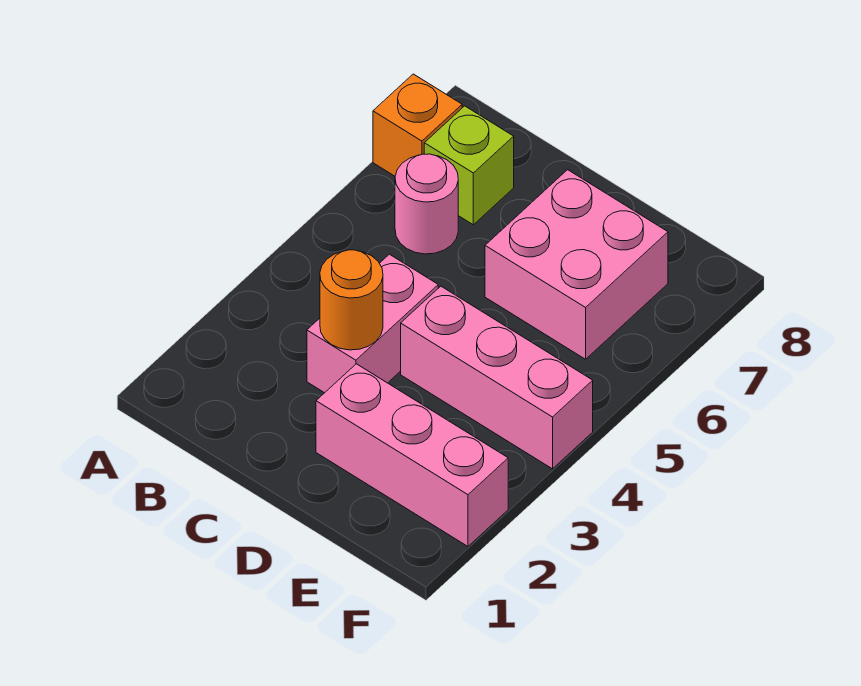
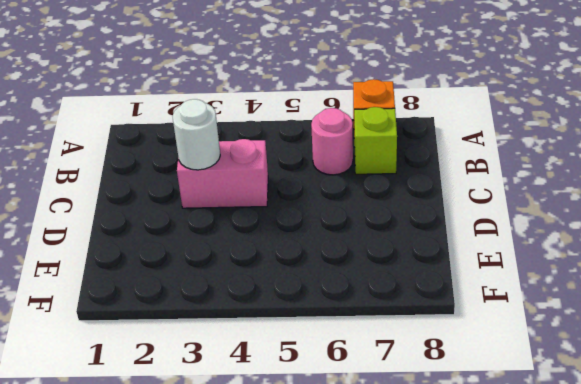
white round brick C3 level 2 -> orange round brick C3 level 2
none -> pink brick D2:F2 level 1
none -> pink brick D4:F4 level 1

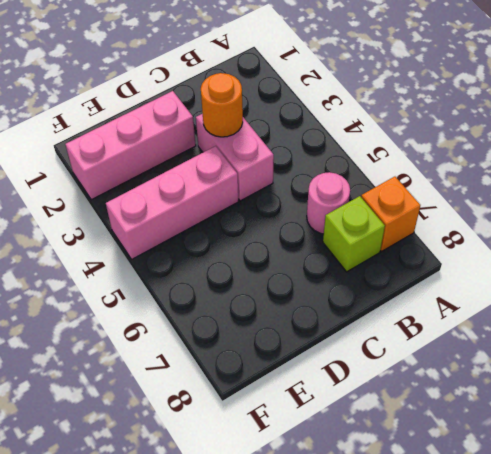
none -> pink brick D6:E7 level 1

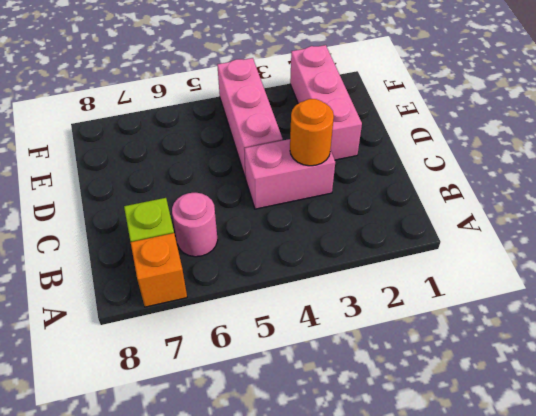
none -> pink brick D6:E7 level 1

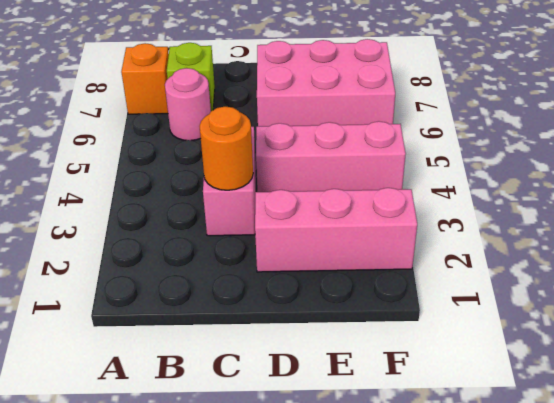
pink brick D6:F7 level 1 -> pink brick D6:E7 level 1

